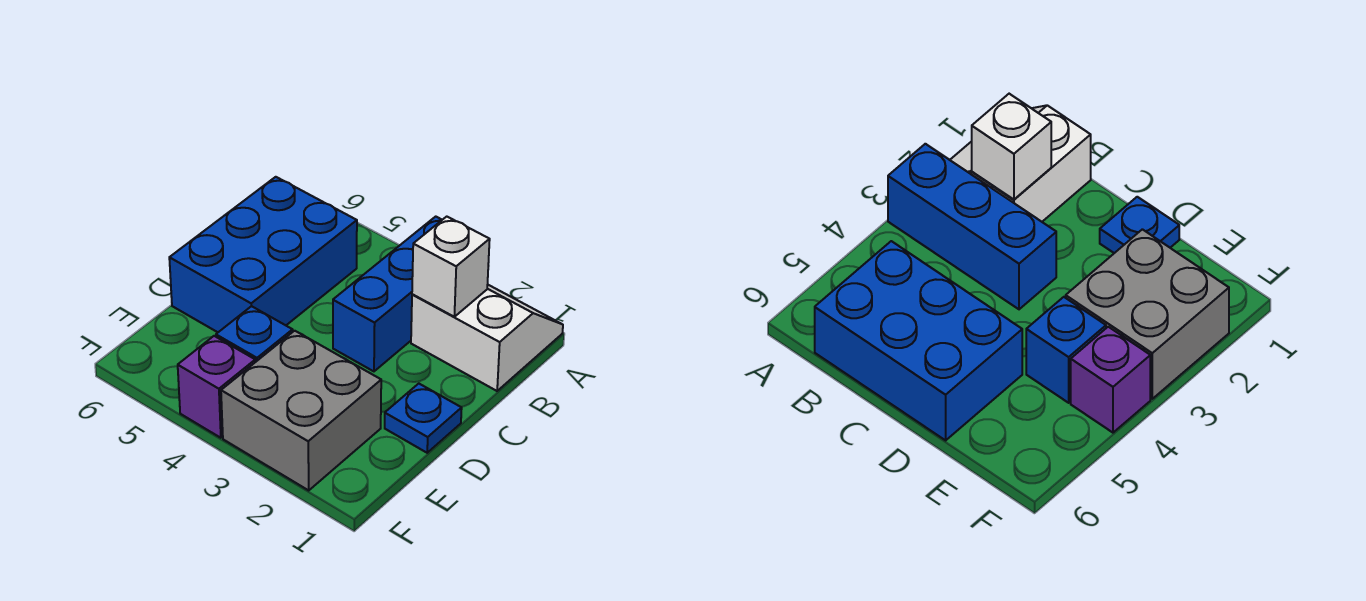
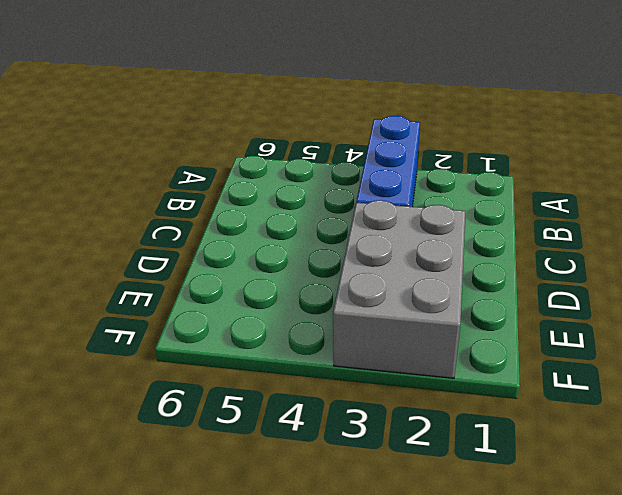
grey brick D2:F3 level 1 -> grey brick E2:F3 level 1
none -> white slope A1:B2 level 1 top B
none -> blue brick B5:D6 level 1

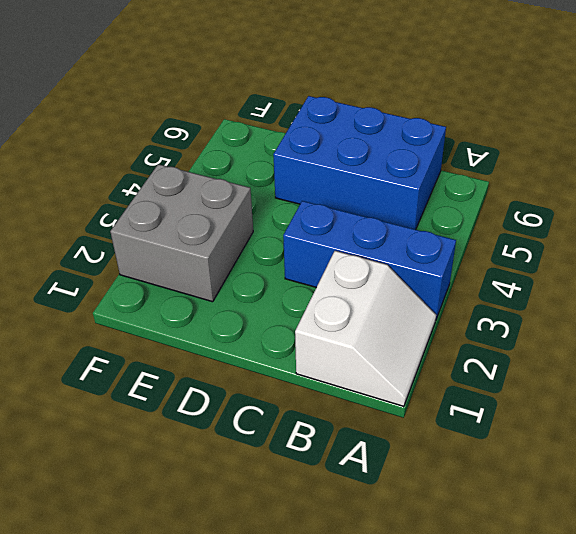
none -> blue plate D1 level 1
none -> blue brick E4 level 1

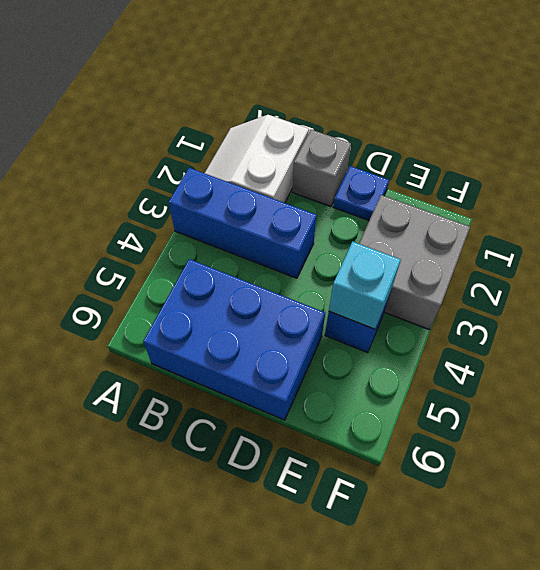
grey brick C1 level 1 -> none
cyan brick E4 level 2 -> none
none -> purple brick F4 level 1
none -> white brick B2 level 2

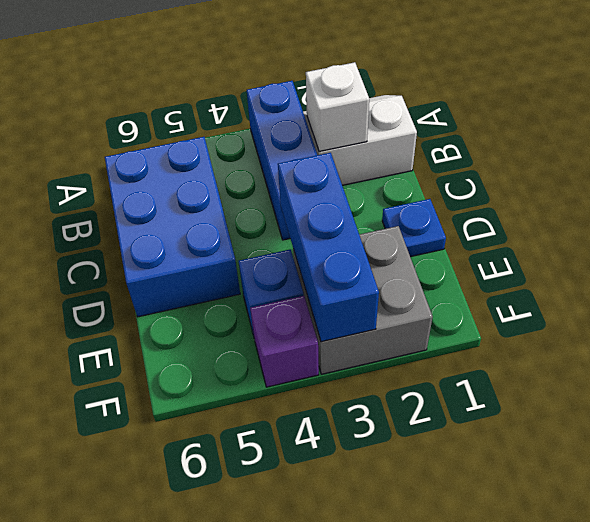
blue brick D3:F3 level 2 -> none

